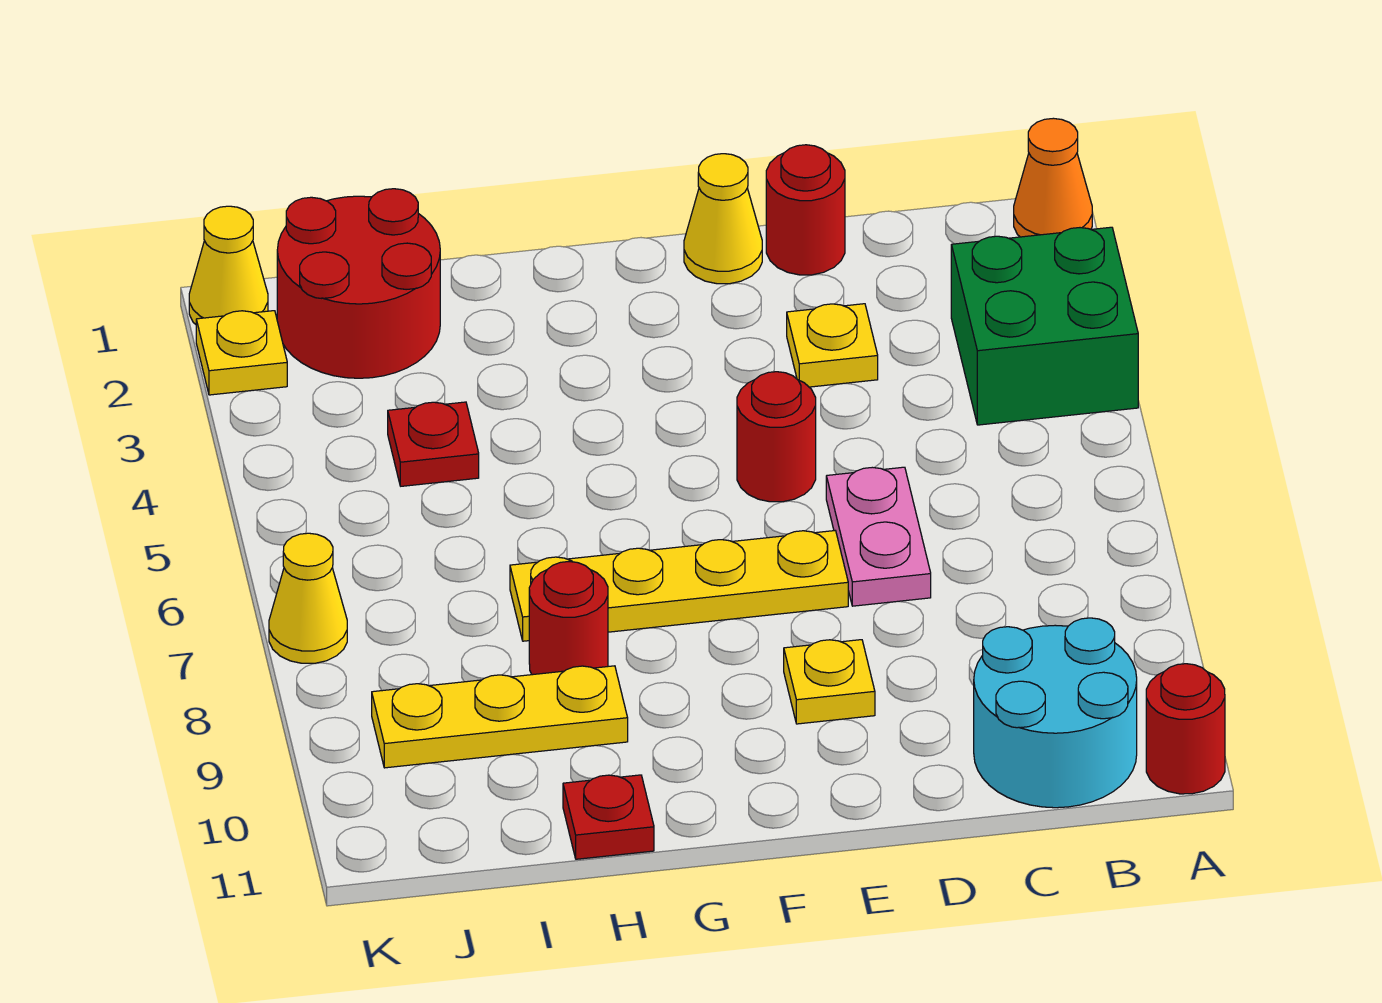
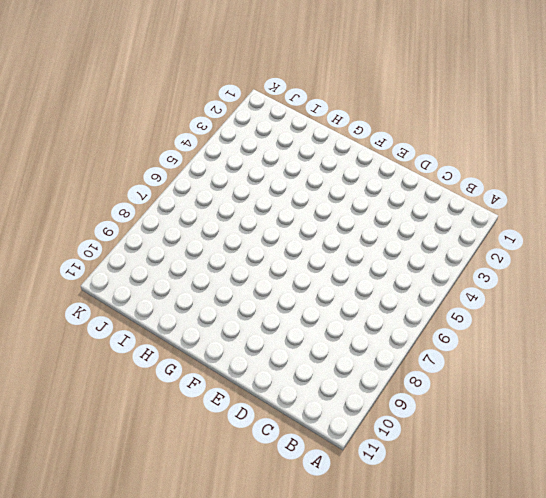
none -> orange cone A1 level 1
none -> green brick A3:B4 level 1
none -> red round brick A11 level 1

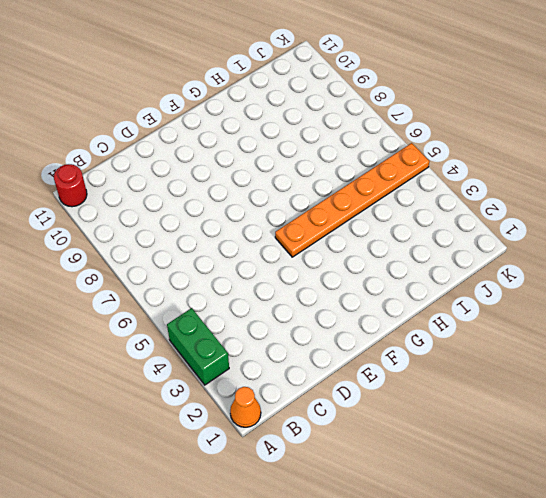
green brick A3:A4 level 1 -> green brick A3:B4 level 1
orange plate F5:K5 level 1 -> none
none -> cyan round brick B10:C11 level 1
none -> red round brick D1 level 1
none -> yellow plate D3 level 1

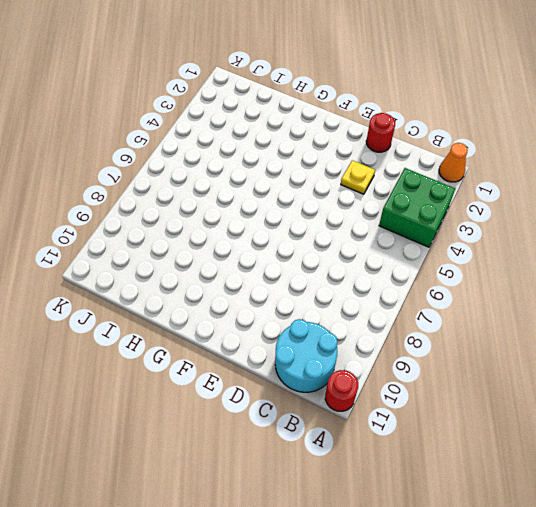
none -> pink plate D6:D7 level 1
none -> yellow cone E1 level 1
none -> red round brick E5 level 1

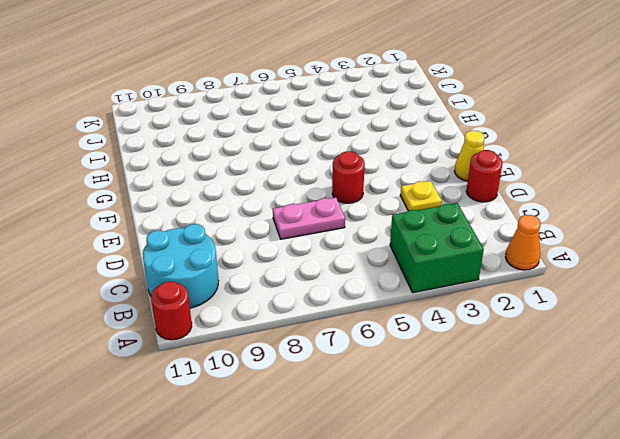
none -> yellow plate E7:H7 level 1
none -> yellow plate E9 level 1
none -> red round brick H8 level 1

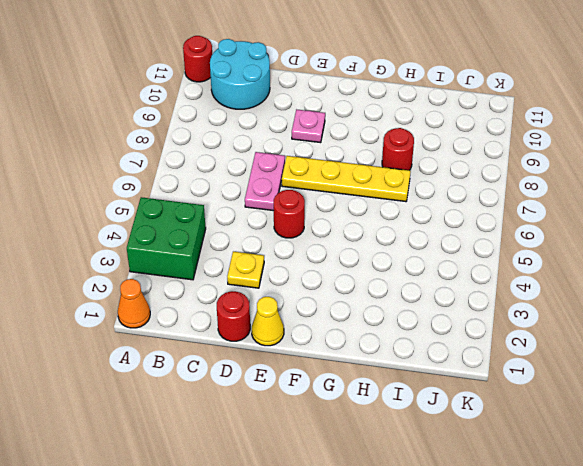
pink plate E9 level 1 -> yellow plate E9 level 1
none -> yellow plate H9:J9 level 1
none -> red plate H11 level 1
none -> red round brick I1:J2 level 1

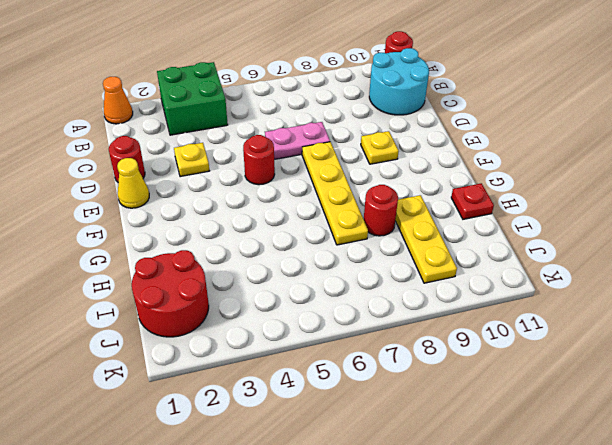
none -> red plate I4 level 1
none -> yellow cone K1 level 1
none -> yellow plate K2 level 1

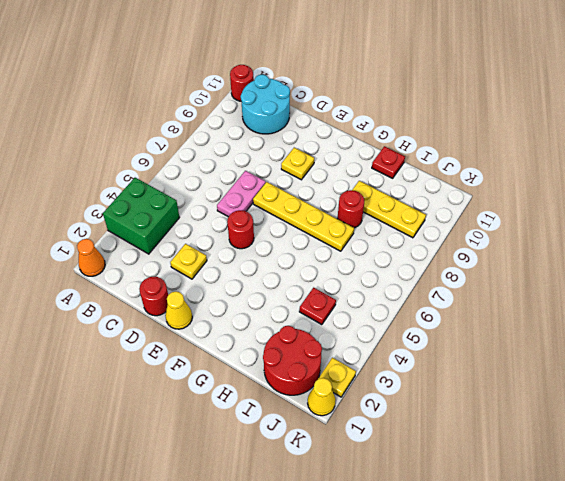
none -> yellow cone K7 level 1

